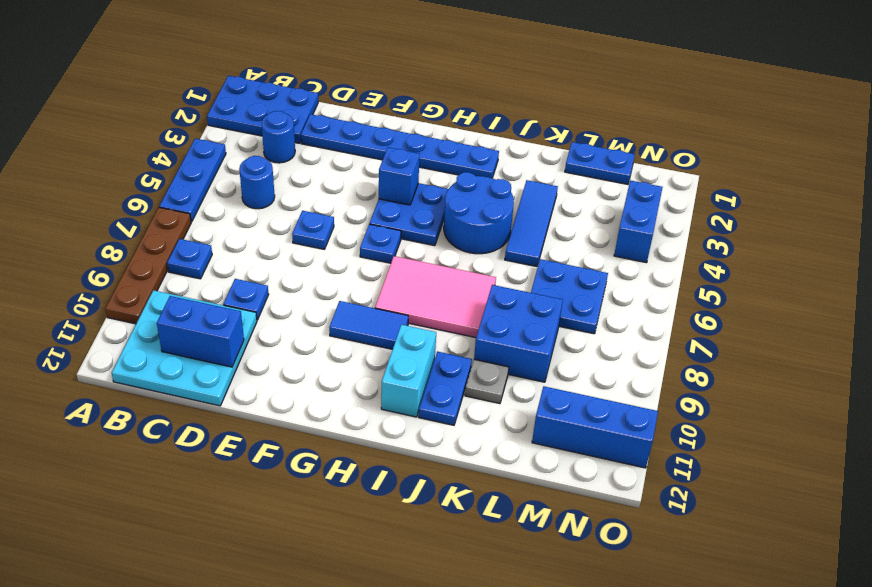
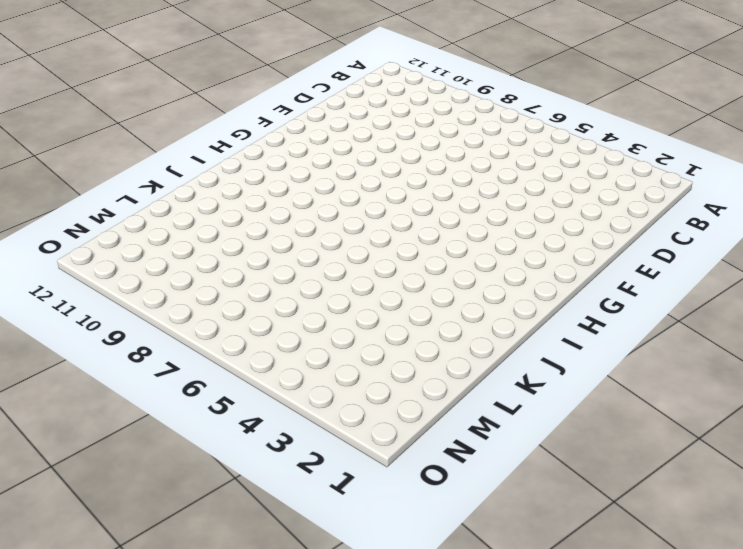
none -> blue plate A1:C2 level 1
none -> blue plate A4:A6 level 1
none -> brown plate A7:A10 level 1

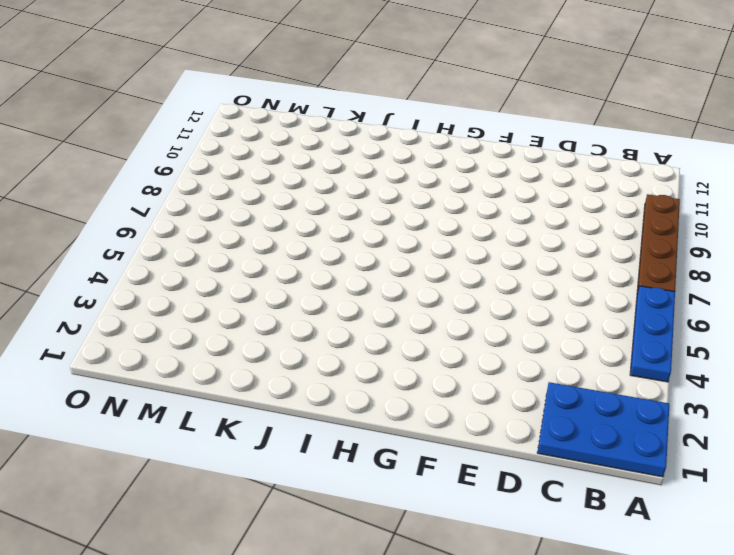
none -> blue plate B8 level 1
none -> cyan plate B10:D12 level 1
none -> blue round brick C3 level 1

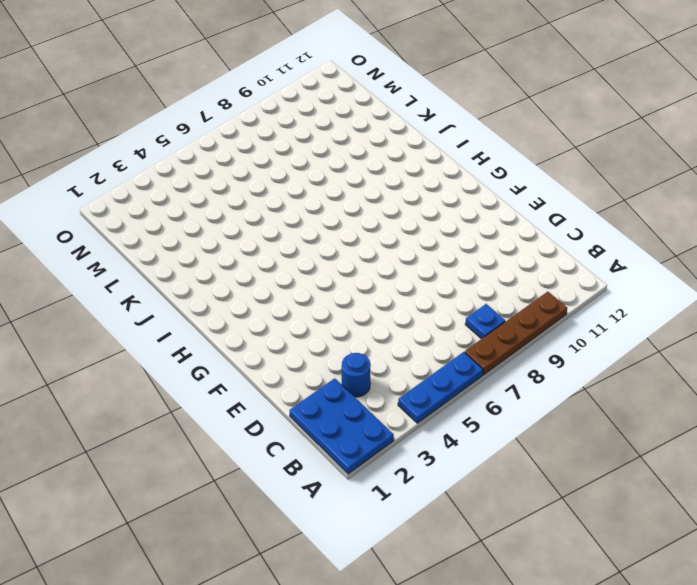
none -> cyan plate B10:D12 level 1
none -> blue round brick C5 level 1
none -> blue plate D2:I2 level 1

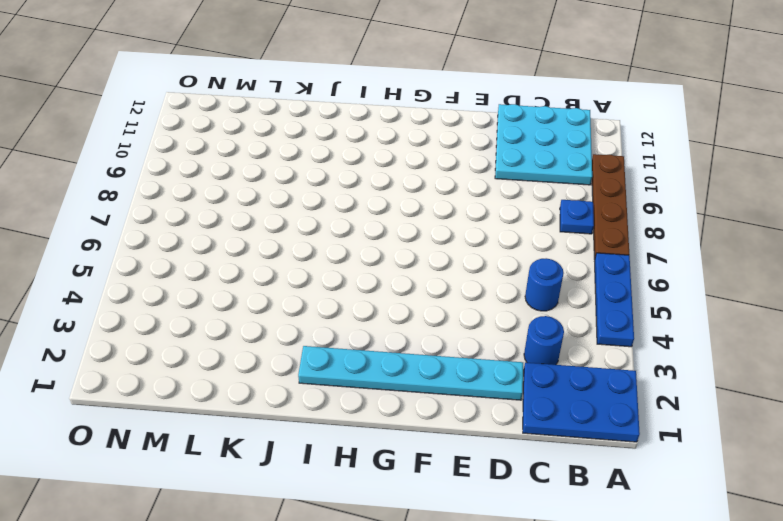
cyan plate D2:I2 level 1 -> blue plate D2:I2 level 1
none -> blue plate D9 level 1
none -> blue plate E6 level 1
none -> blue plate G4:H5 level 1

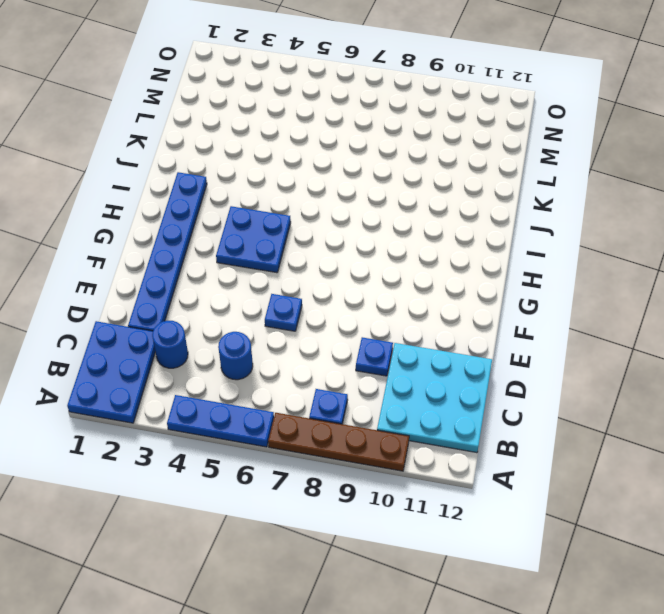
none -> blue plate G6 level 1
none -> blue tile G9:H9 level 1
none -> pink tile H7:J8 level 1

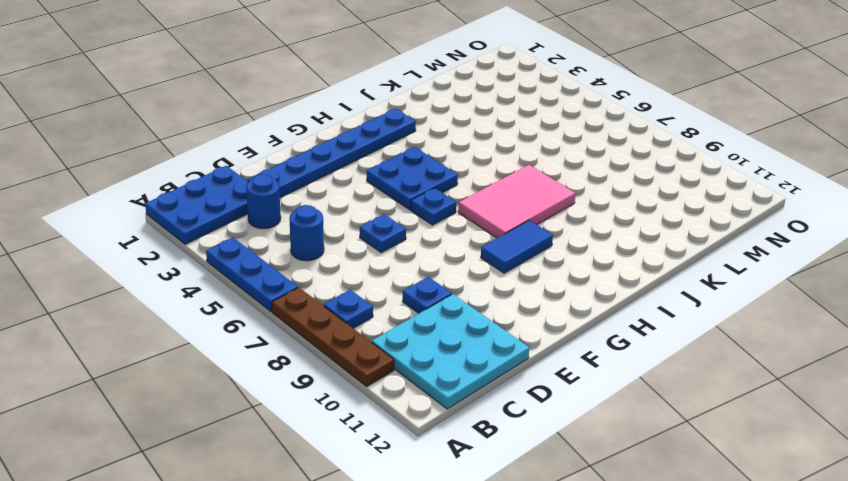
none -> blue round brick I4:J5 level 1
none -> cyan brick I10:I11 level 1
none -> blue plate J10:J11 level 1

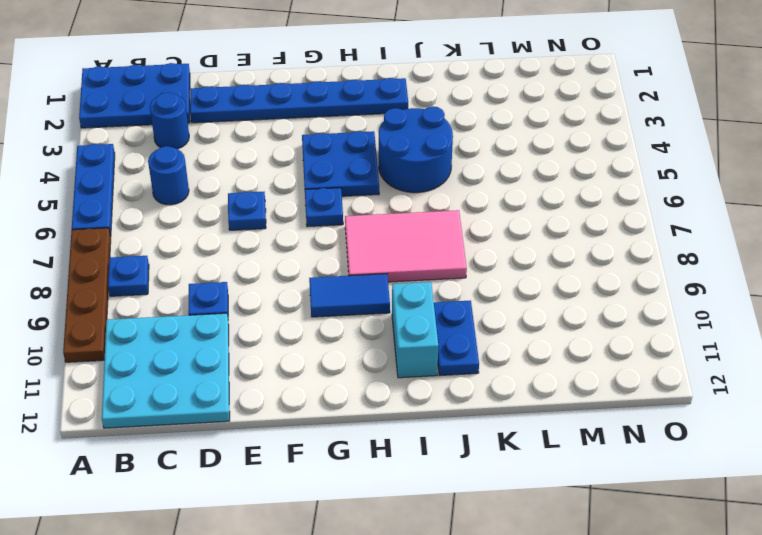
none -> blue tile K3:K5 level 1
none -> blue brick K8:L9 level 1
none -> grey plate K10 level 1

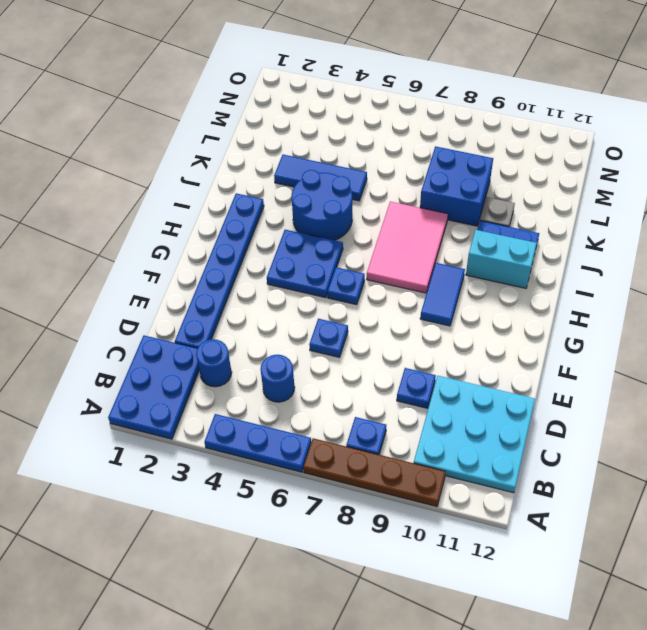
none -> blue plate L1:M1 level 1
none -> blue plate L6:M7 level 1
none -> blue brick M11:O11 level 1

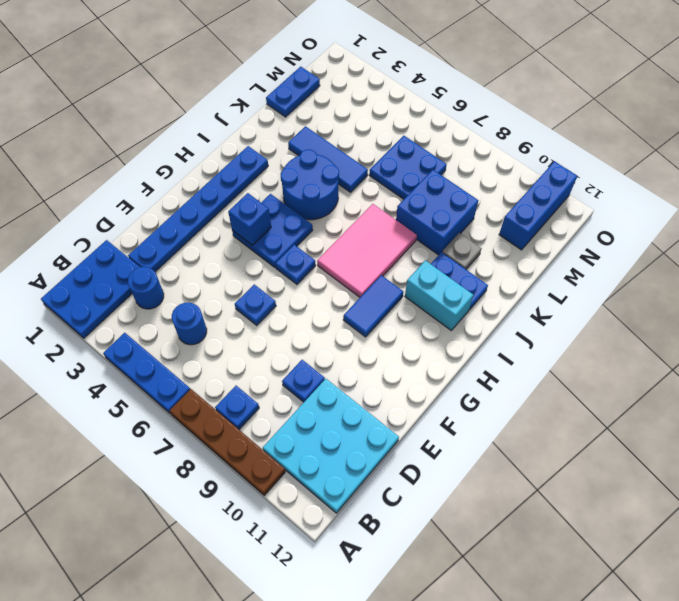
none -> blue brick N3:N4 level 1
none -> blue brick C11:D11 level 2

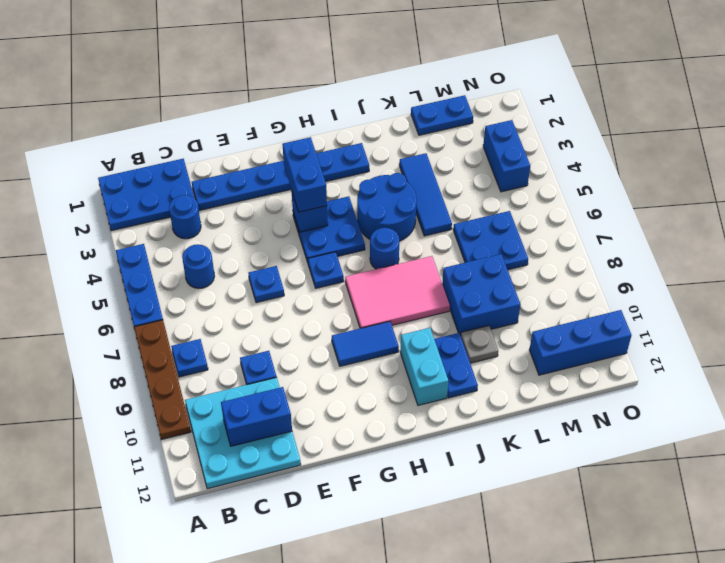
blue brick G3:G4 level 3 -> none
blue round brick I6 level 1 -> none

